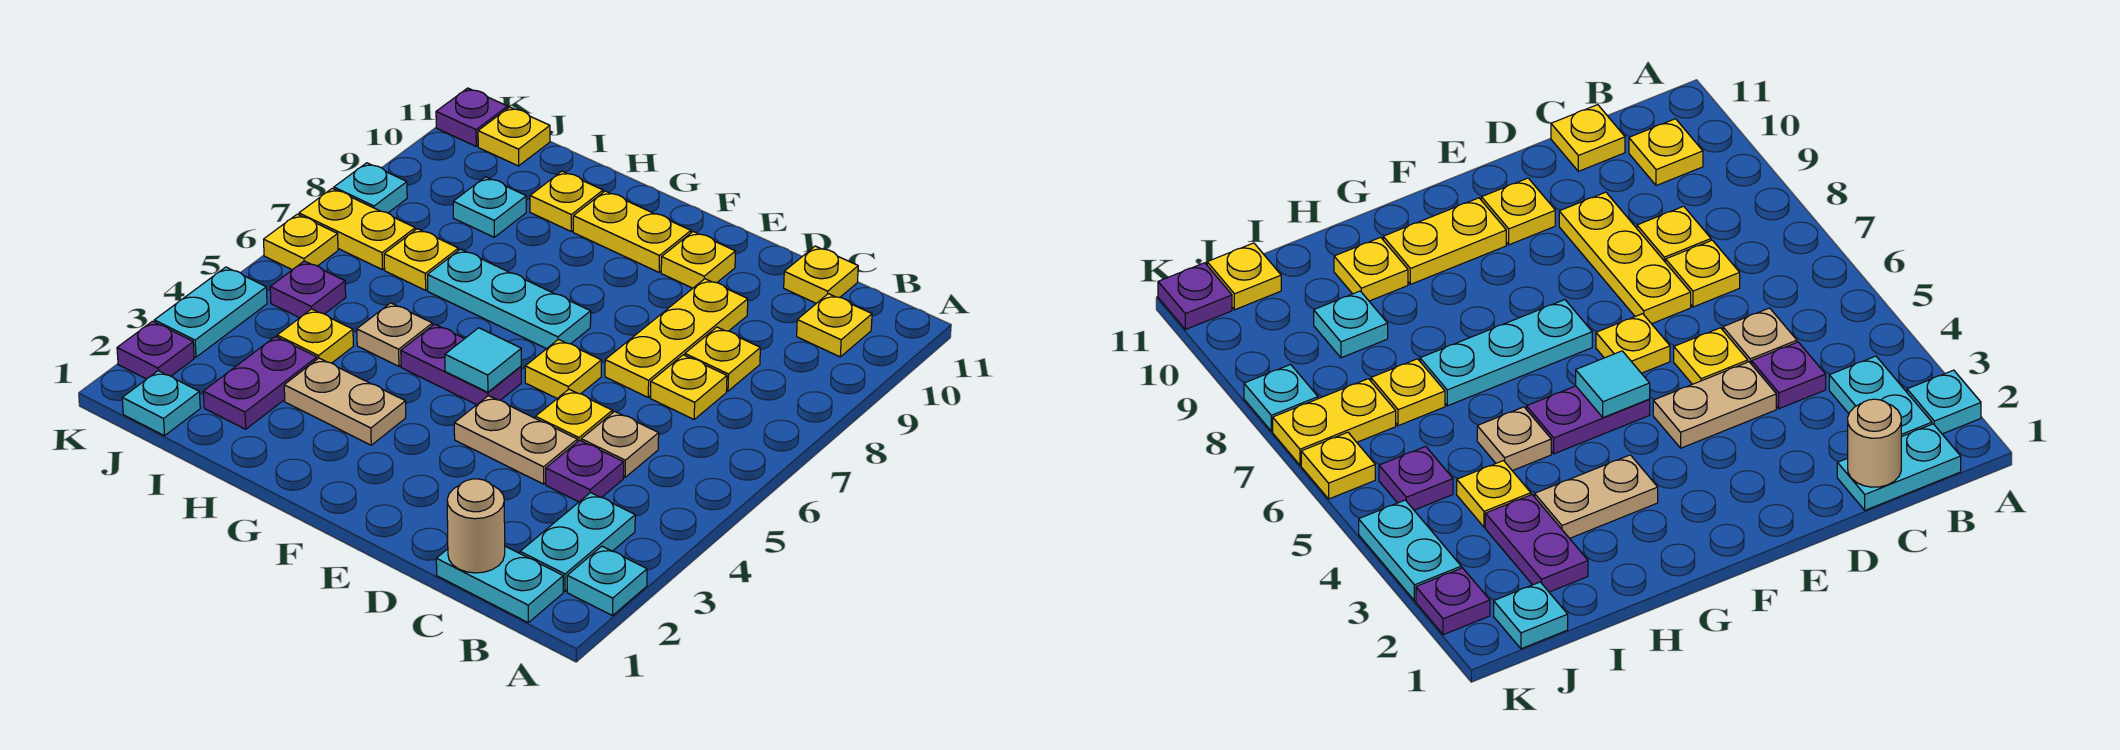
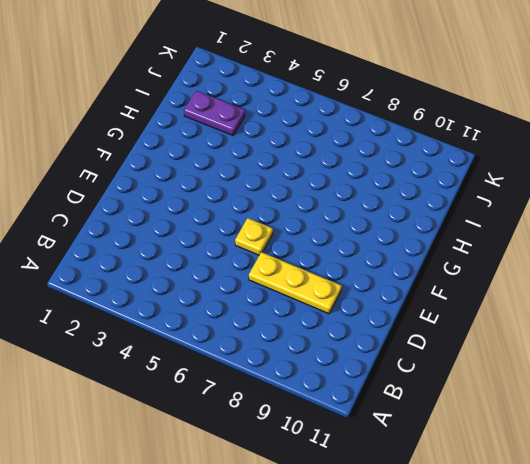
none -> cyan plate A2 level 1
none -> cyan plate B1:C1 level 1
none -> cyan plate B2:B3 level 1
none -> yellow plate B10 level 1

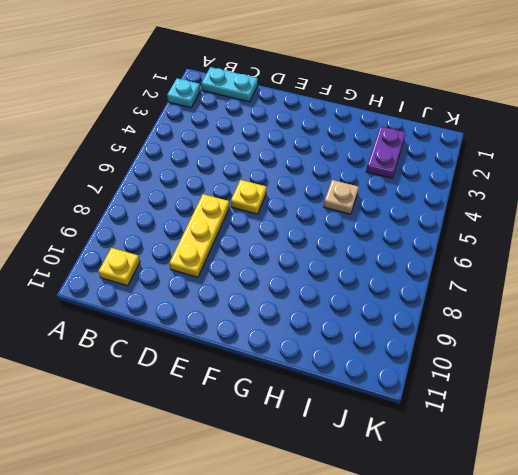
none -> cyan plate B2:B3 level 1
none -> purple plate C4 level 1
none -> tan plate C5 level 1
none -> yellow plate C7 level 1

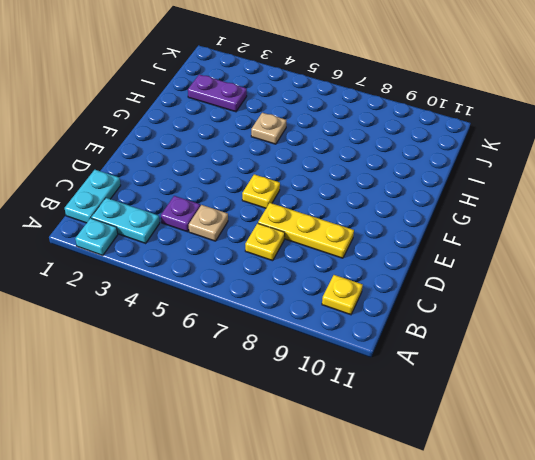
none -> yellow plate C8 level 1
none -> yellow plate C11 level 1
none -> tan plate D4:E4 level 1
none -> yellow plate D5 level 1

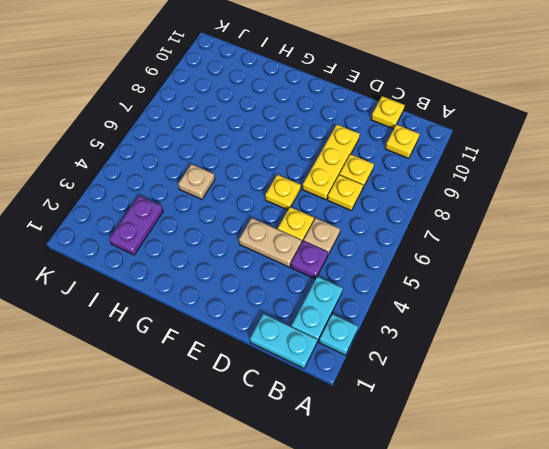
none -> yellow plate E10 level 1
none -> purple plate F5:G5 level 1
none -> cyan plate F7:H7 level 1
none -> yellow plate F10:G10 level 1

